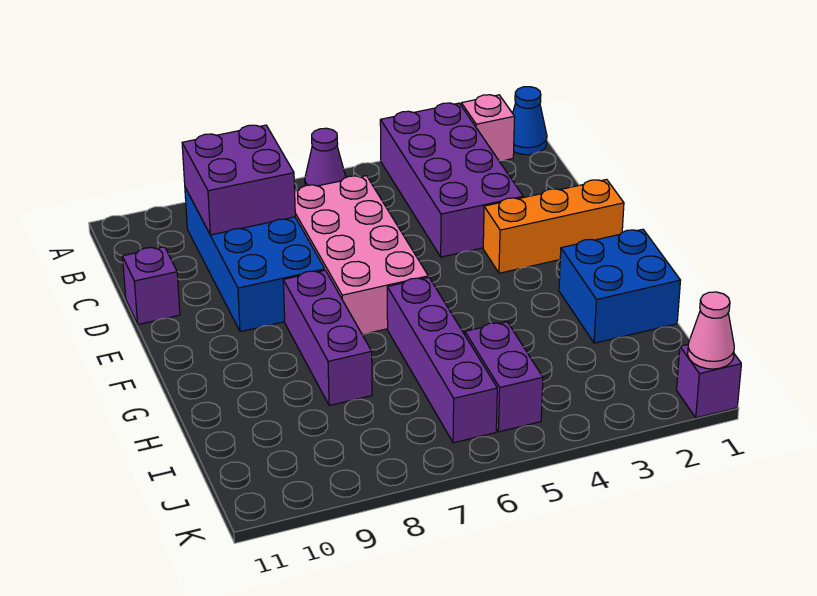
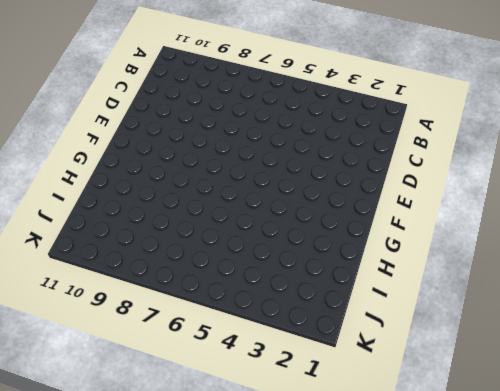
none -> blue cone A1 level 1
none -> pink brick A2 level 1
none -> purple brick A3:D4 level 1

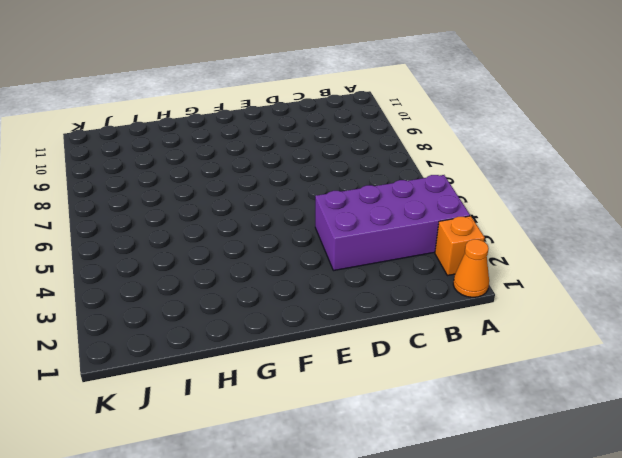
orange cone A1 level 1 -> blue cone A1 level 1
orange brick A2 level 1 -> pink brick A2 level 1
none -> purple cone A6 level 1
none -> blue brick B8:E9 level 1
none -> pink brick C6:F7 level 1

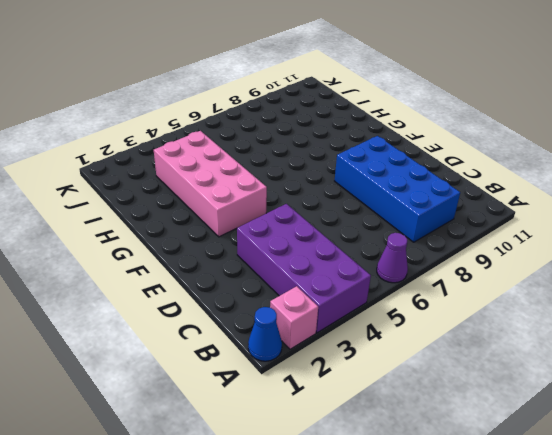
pink brick F3:I4 level 1 -> pink brick C6:F7 level 1
none -> purple brick D11 level 1
none -> orange brick E1:E3 level 1
none -> purple brick F8:H8 level 1

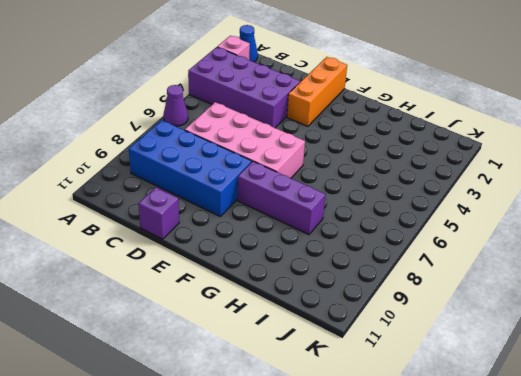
none -> blue brick G1:H2 level 1
none -> purple brick G6:J6 level 1
none -> purple brick I5:J5 level 1

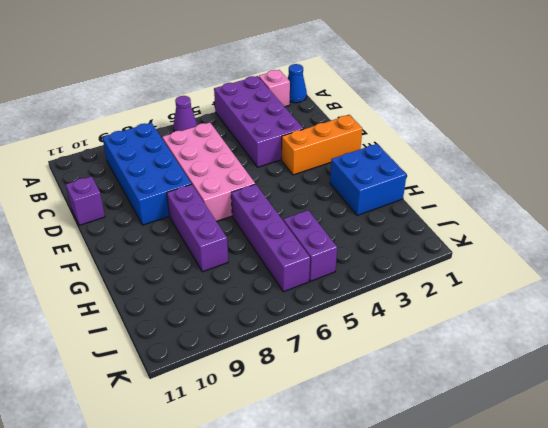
none -> purple brick K1 level 1
none -> purple brick B8:C9 level 2
none -> pink cone K1 level 2

